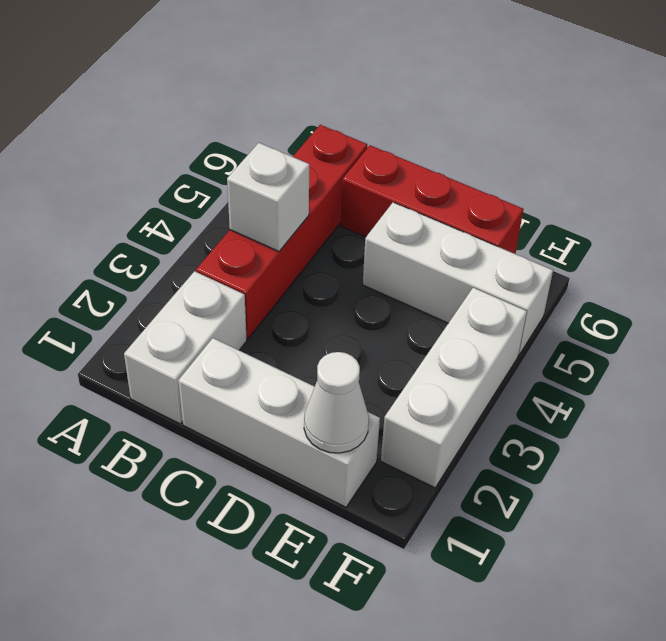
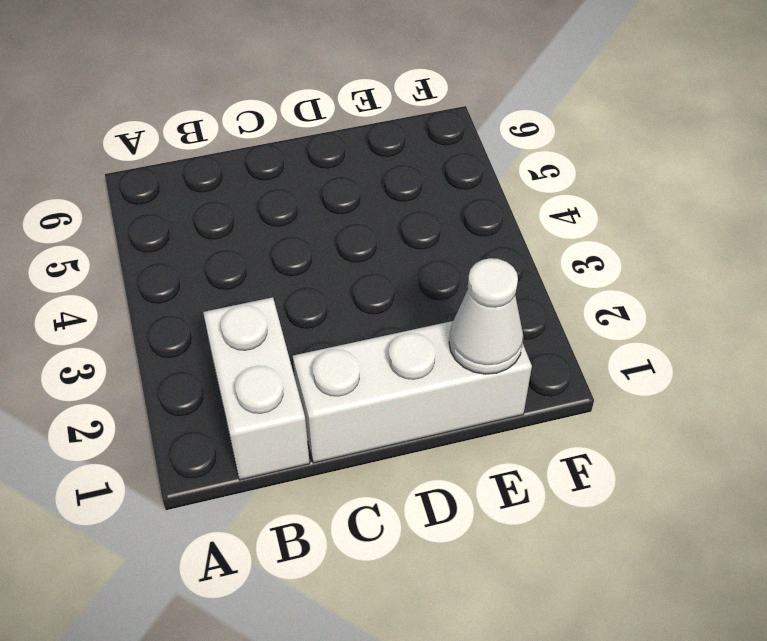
none -> red brick B3:B6 level 1
none -> red brick C6:E6 level 1

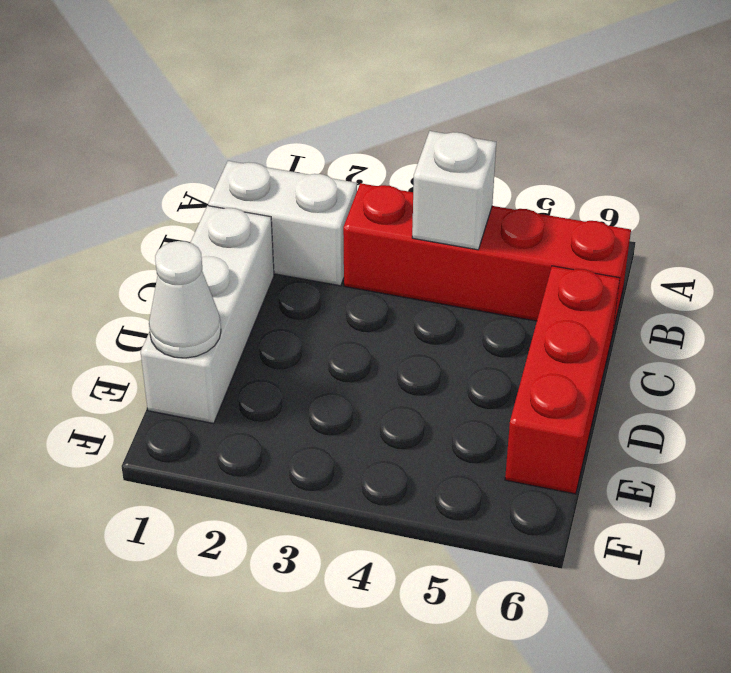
none -> white brick D5:F5 level 1
none -> white brick F2:F4 level 1

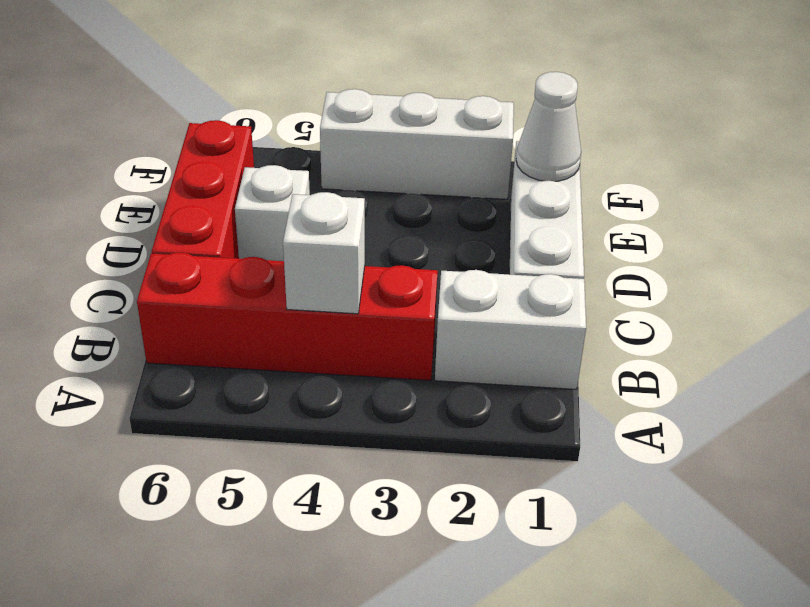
white brick D5 level 1 -> white brick D5:F5 level 1

